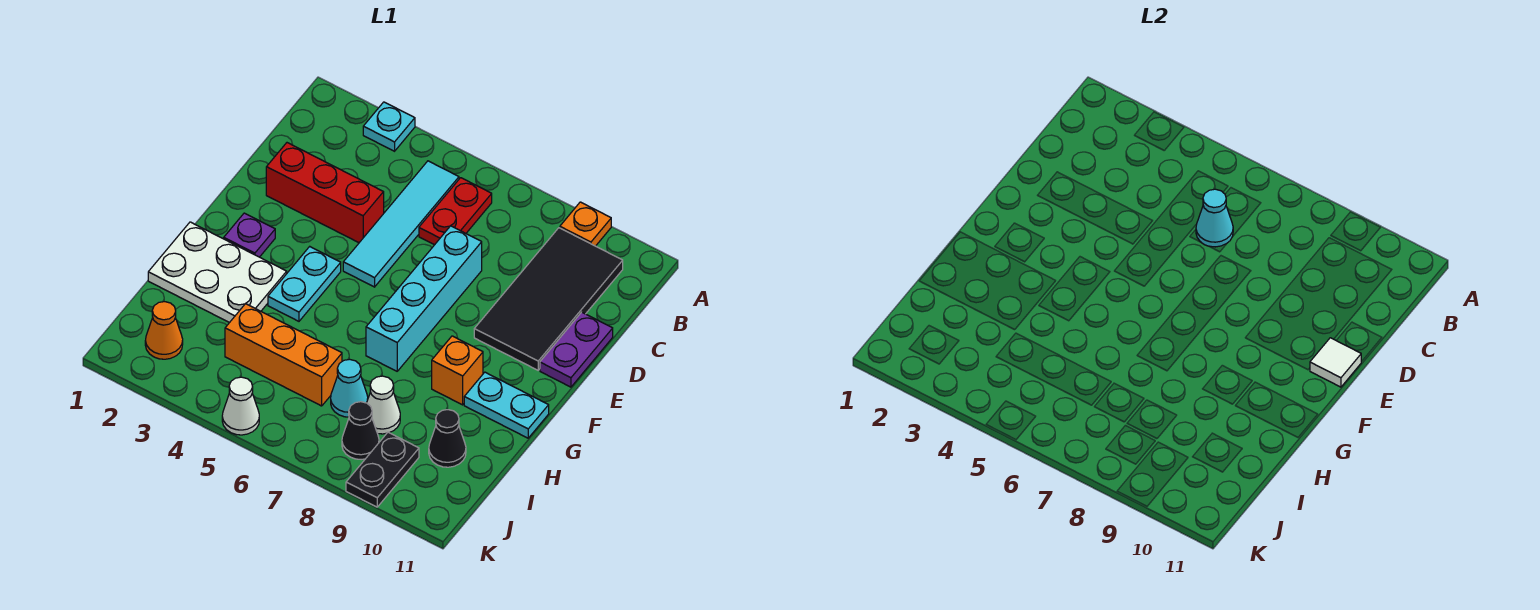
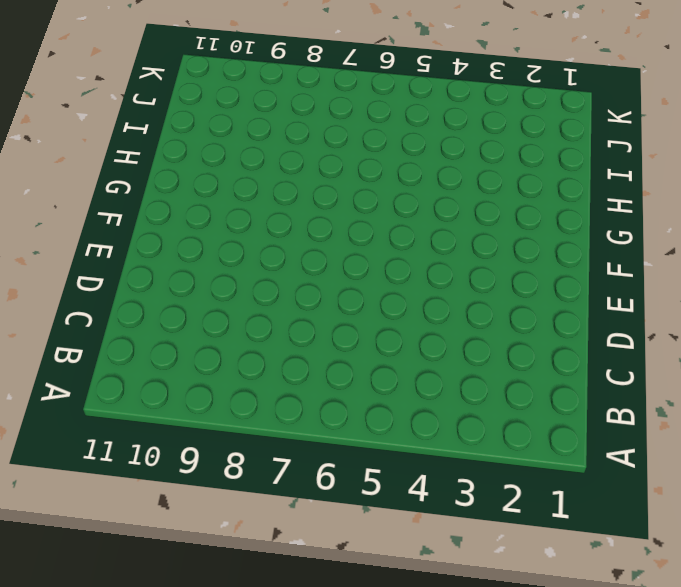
none -> cyan plate A3 level 1
none -> orange plate A9 level 1
none -> cyan tile B5:E5 level 1

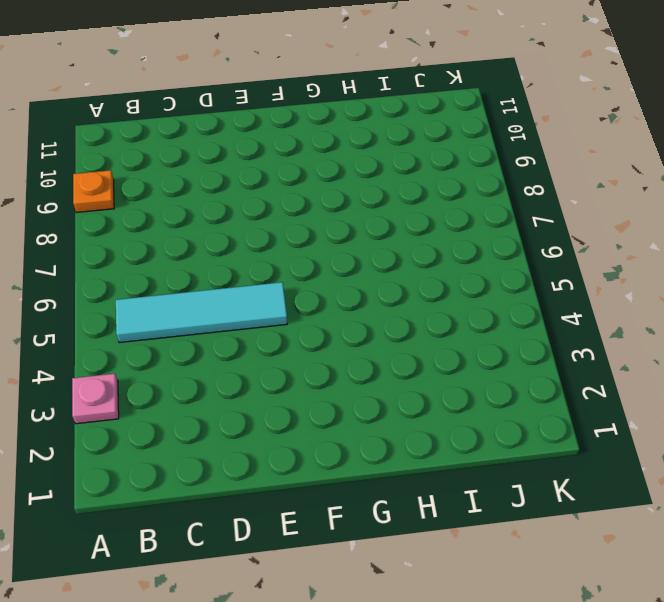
pink plate A3 level 1 -> cyan plate A3 level 1
none -> red plate B6:C6 level 1
none -> black tile B9:E10 level 1
none -> red brick D2:D4 level 1

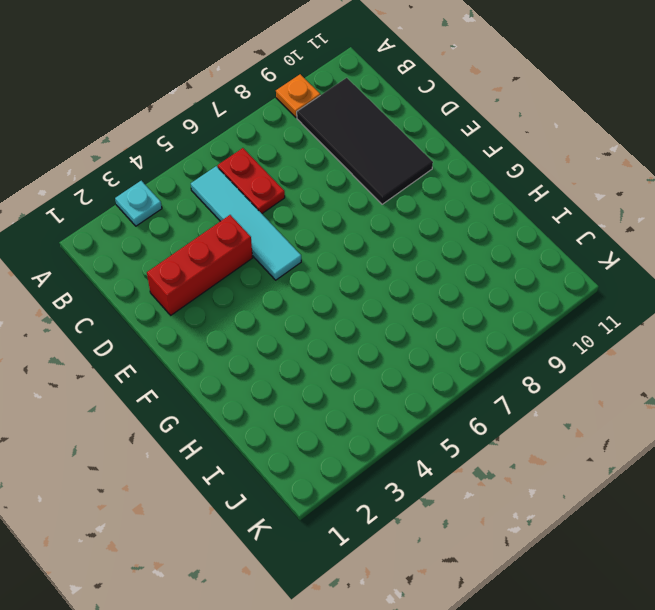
none -> cyan brick D7:G7 level 1
none -> purple plate D11:E11 level 1
none -> purple plate F2 level 1

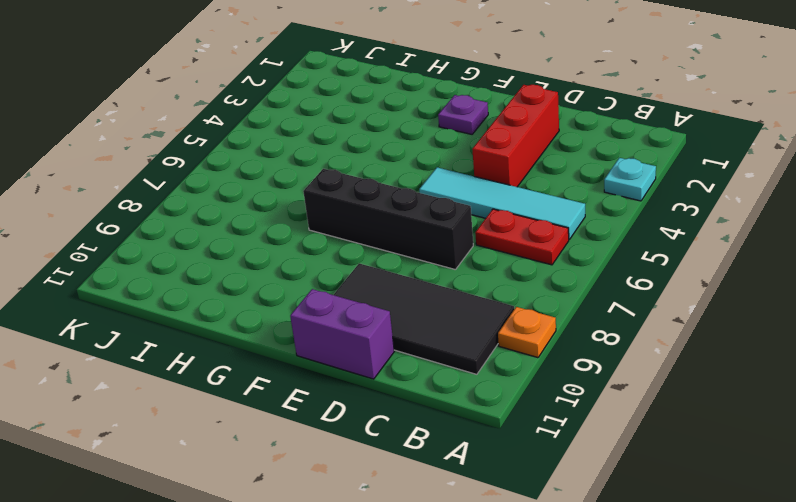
black brick D7:G7 level 1 -> cyan brick D7:G7 level 1
purple brick D11:E11 level 1 -> purple plate D11:E11 level 1
none -> cyan plate F4:G4 level 1
none -> white plate G1:H3 level 1
none -> orange brick G9 level 1

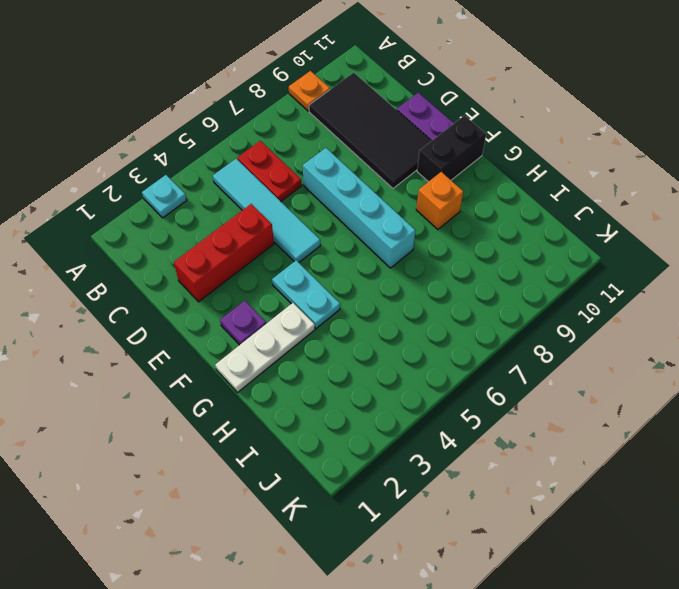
black brick F10:F11 level 1 -> none
white plate G1:G3 level 1 -> white plate G1:H3 level 1
none -> cyan plate G10:G11 level 1
none -> orange brick I4:I6 level 1
none -> cyan cone I7 level 1

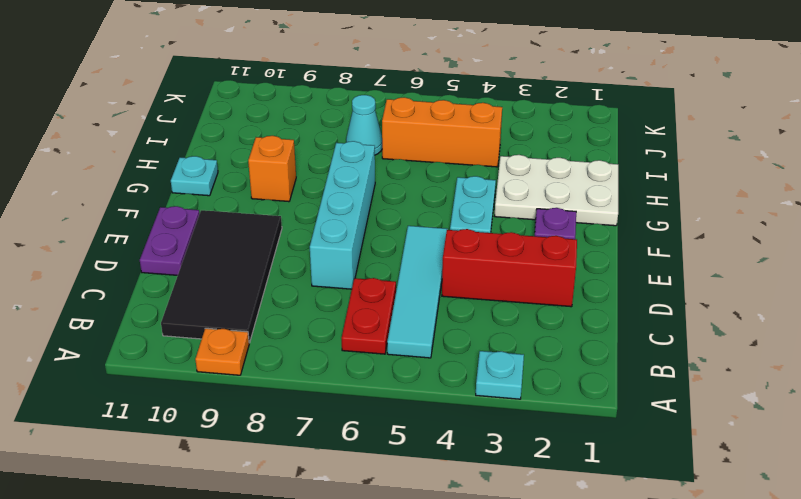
cyan plate G11 level 1 -> cyan plate G10:G11 level 1
none -> white cone I8 level 1
none -> black cone I10 level 1
none -> orange cone J2 level 1

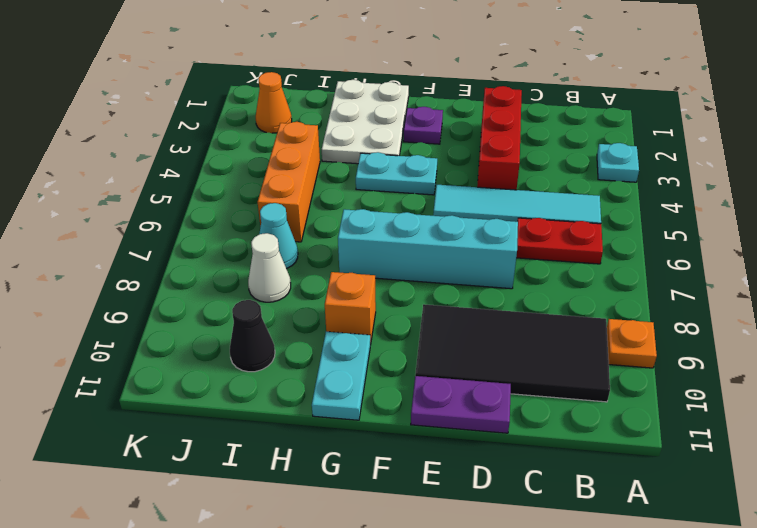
none -> black cone J8 level 1
none -> black plate J9:K9 level 1
none -> white cone K5 level 1

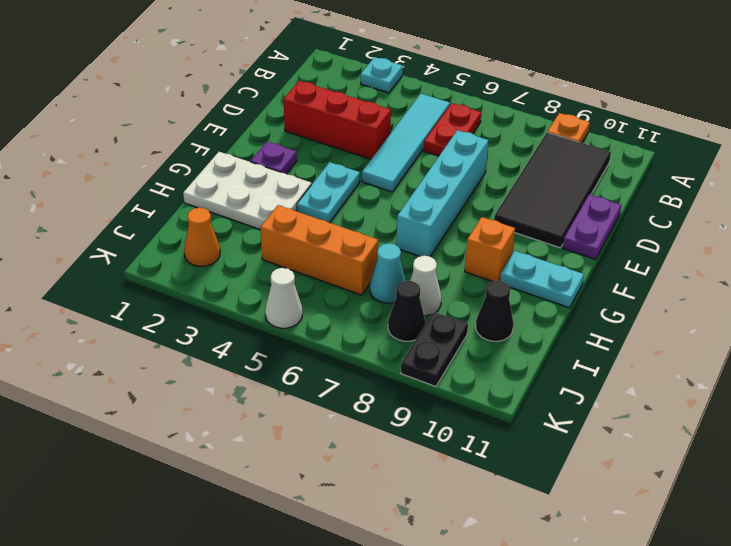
none -> cyan cone C6 level 2
none -> white tile E11 level 2

